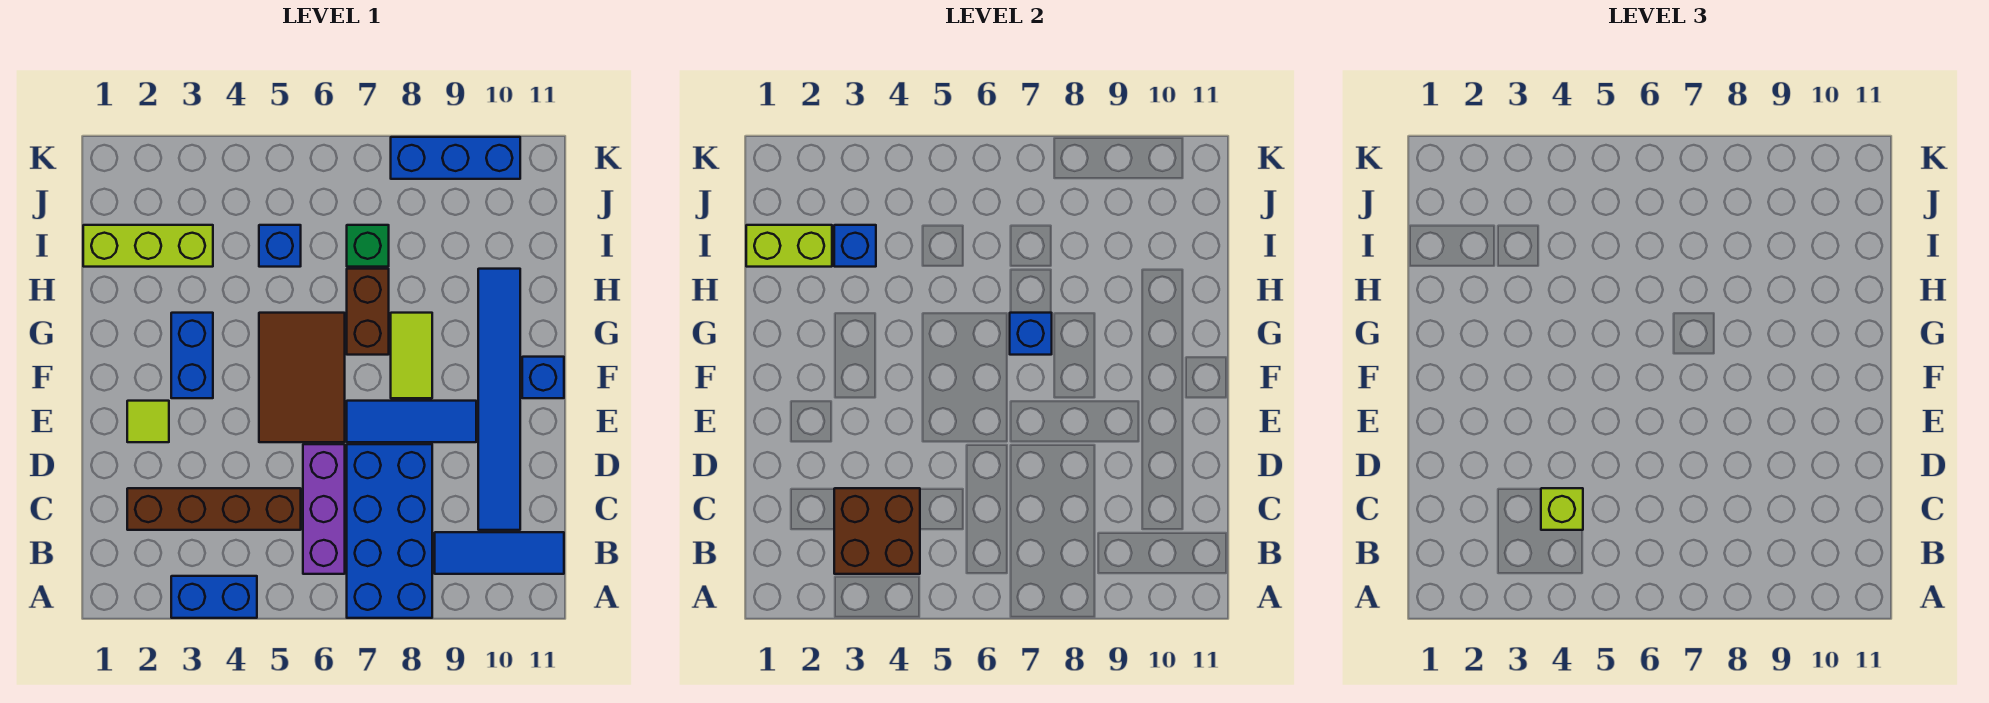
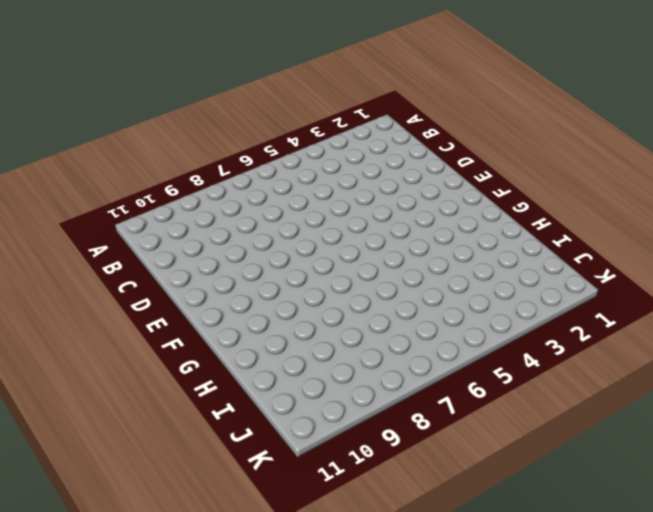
none -> blue brick A3:A4 level 1
none -> blue brick A7:D8 level 1
none -> purple brick B6:D6 level 1

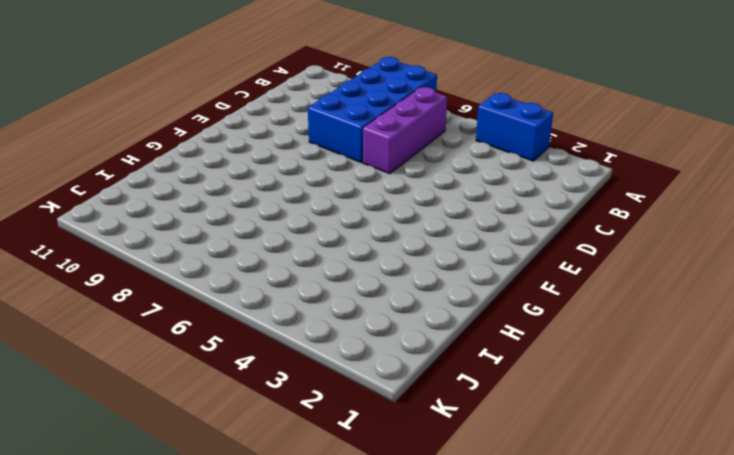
none -> blue tile B9:B11 level 1
none -> brown brick C2:C5 level 1
none -> blue tile C10:H10 level 1

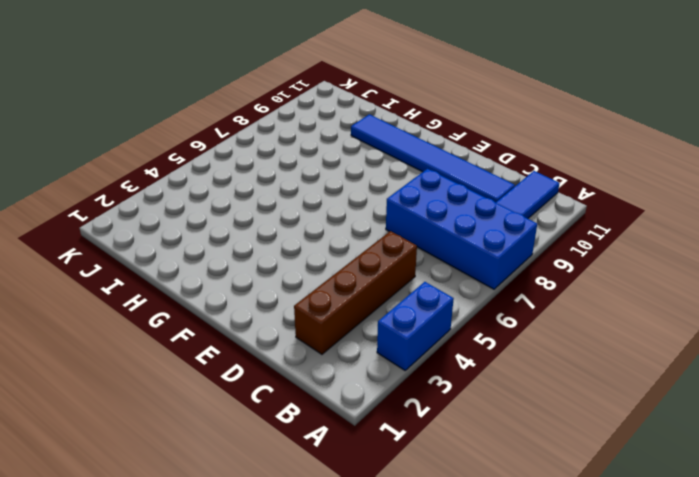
none -> purple brick B6:D6 level 1
none -> lime tile E2 level 1
none -> brown tile E5:G6 level 1

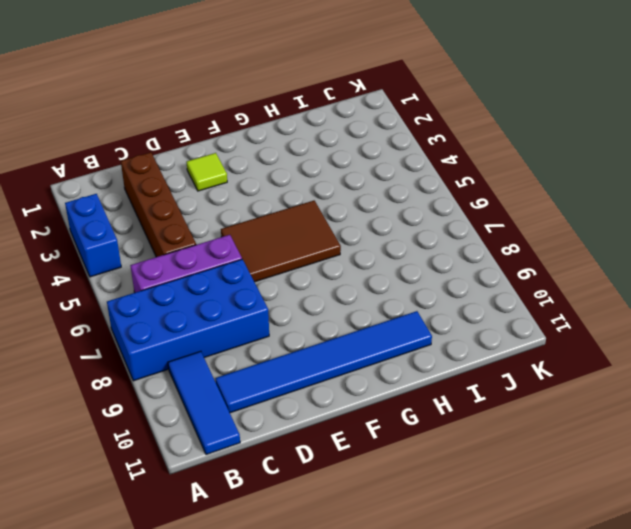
none -> blue tile E7:E9 level 1
none -> blue brick F3:G3 level 1
none -> lime tile F8:G8 level 1

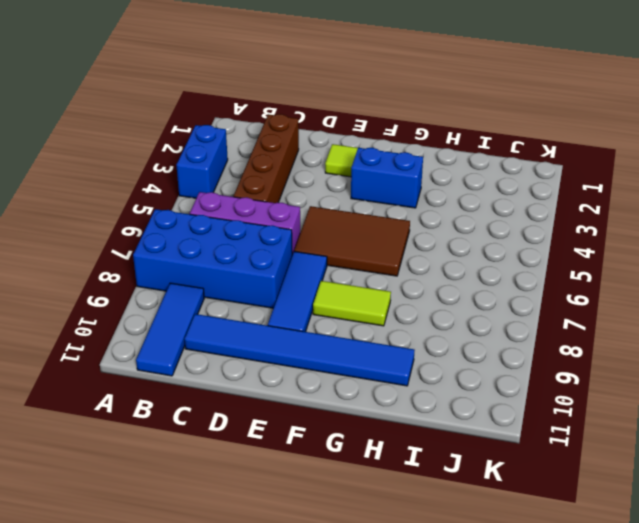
none -> blue brick F11 level 1
none -> brown brick G7:H7 level 1
none -> lime brick I1:I3 level 1

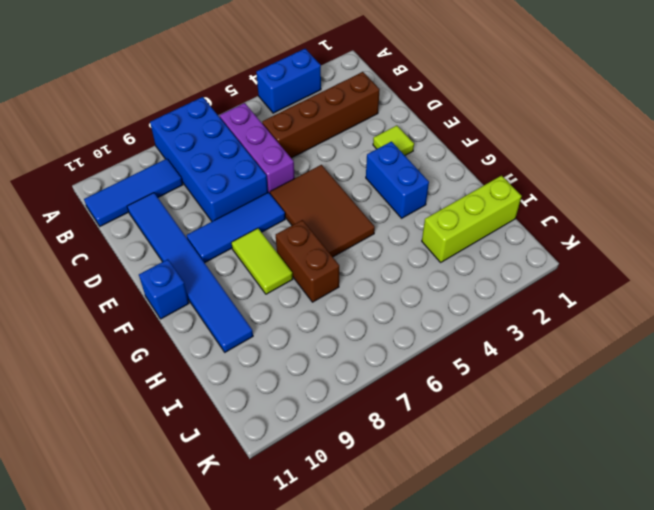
none -> blue brick I5 level 1
none -> green brick I7 level 1
none -> blue brick K8:K10 level 1

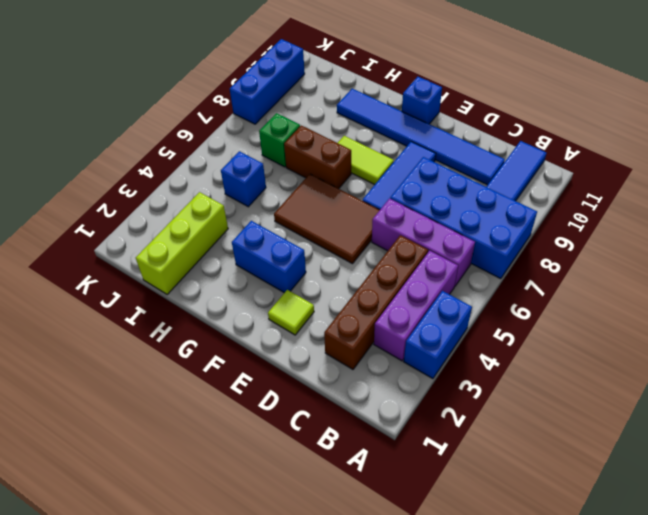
purple brick B3:B5 level 1 -> none
none -> brown brick B3:C4 level 2
none -> blue brick G7 level 2
none -> lime brick I1:I2 level 2

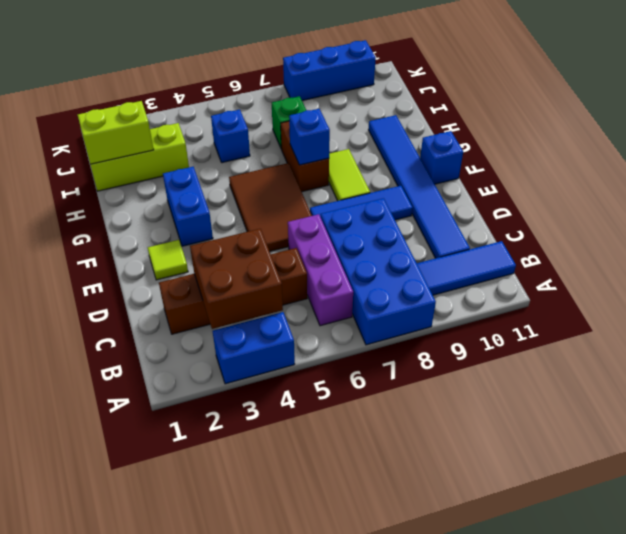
none -> blue brick I3 level 2
none -> lime brick C4 level 3

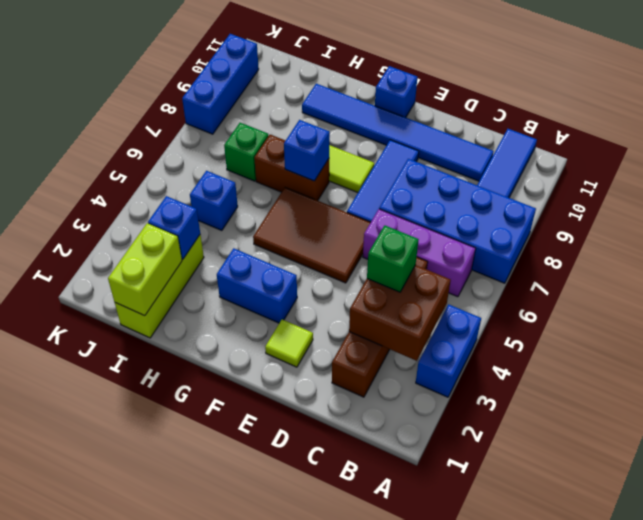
green brick C4 level 3 -> lime brick C4 level 3

